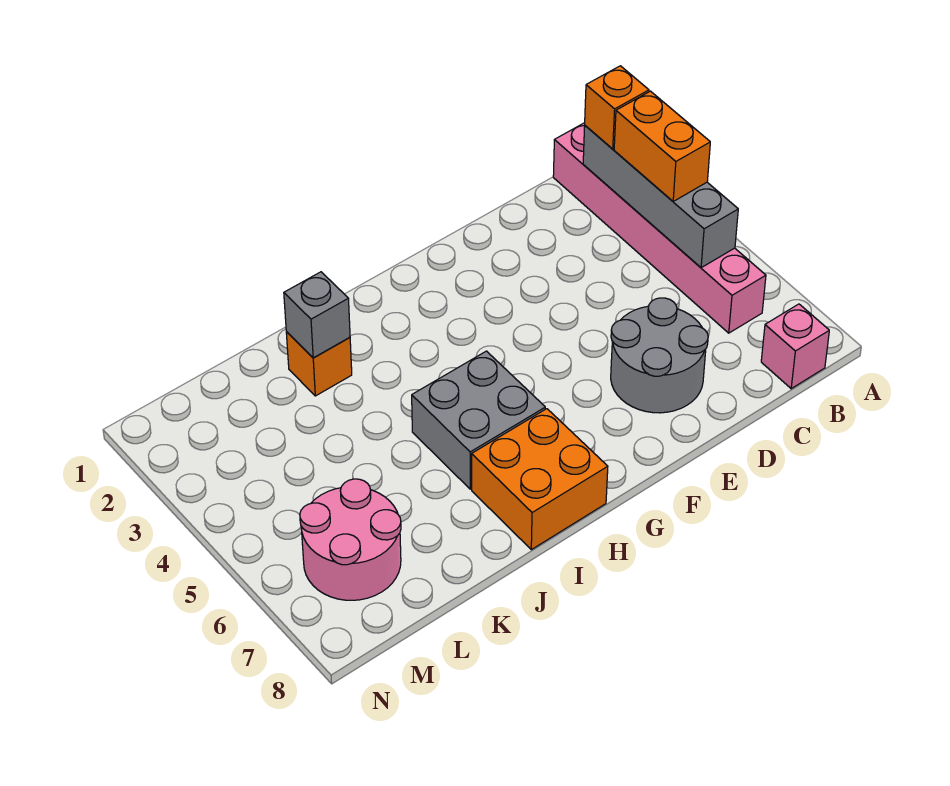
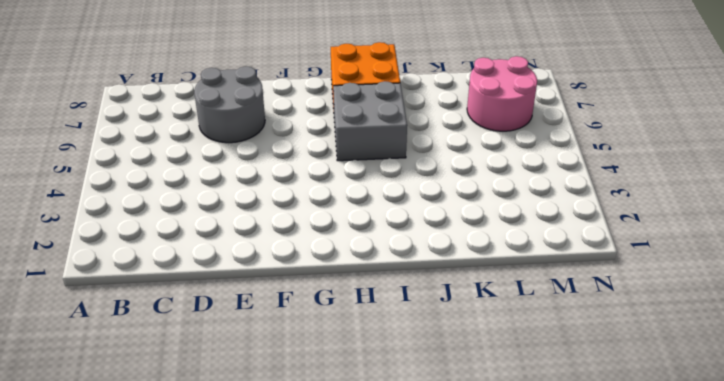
none -> pink brick B1:B6 level 1
none -> pink brick B8 level 1

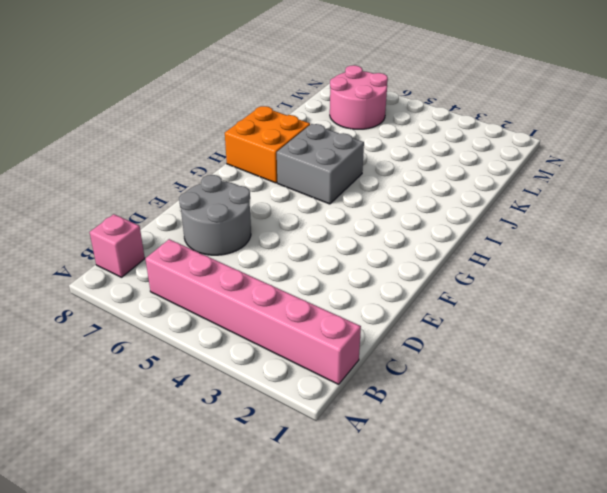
none -> orange brick J2 level 1
none -> grey brick B2:B5 level 2

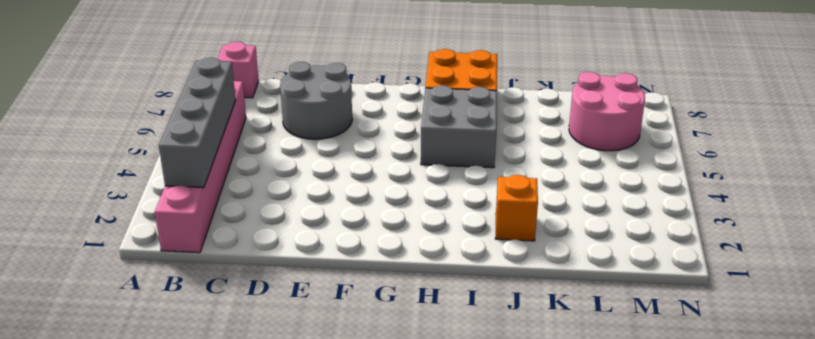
none -> grey brick J2 level 2
none -> orange brick B2 level 3

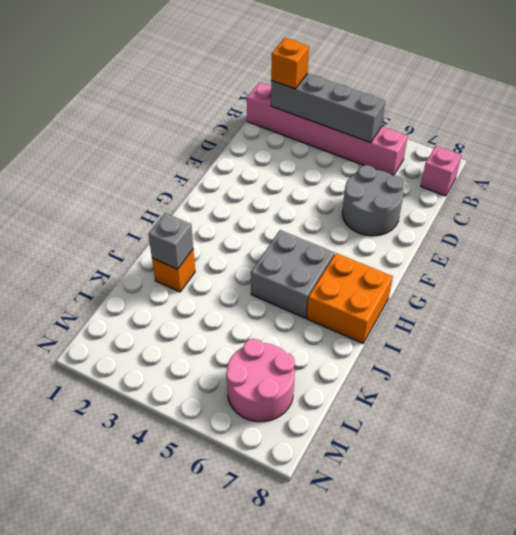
none -> orange brick B3:B4 level 3

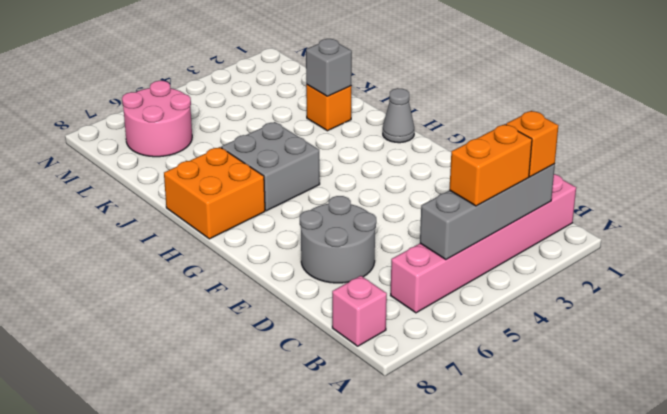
grey cone H1 level 1 -> none

